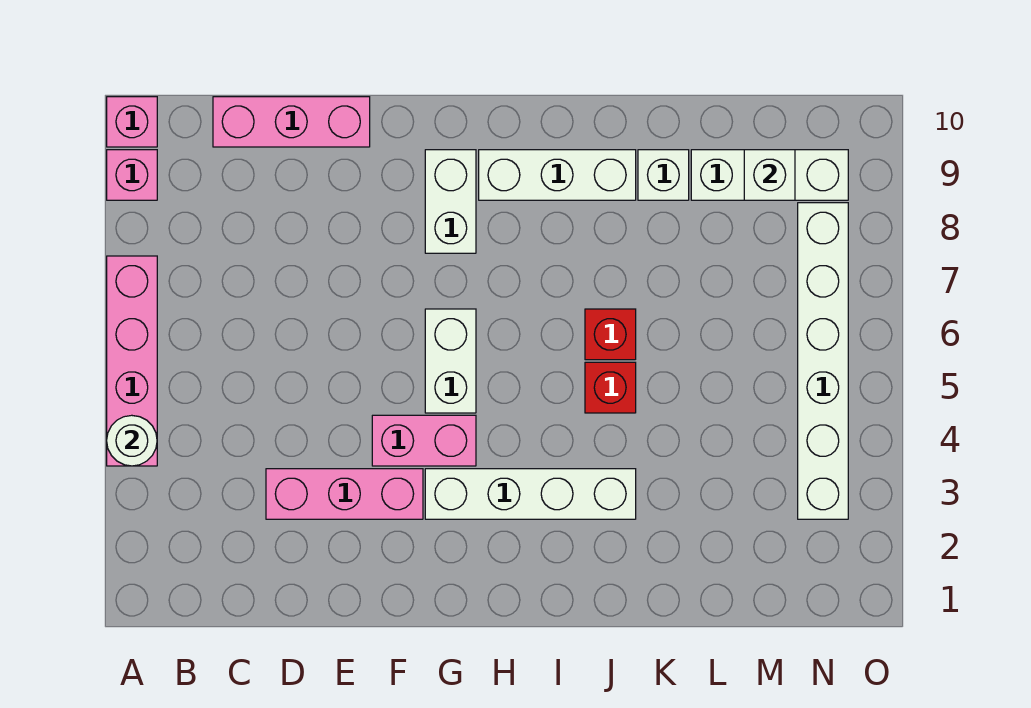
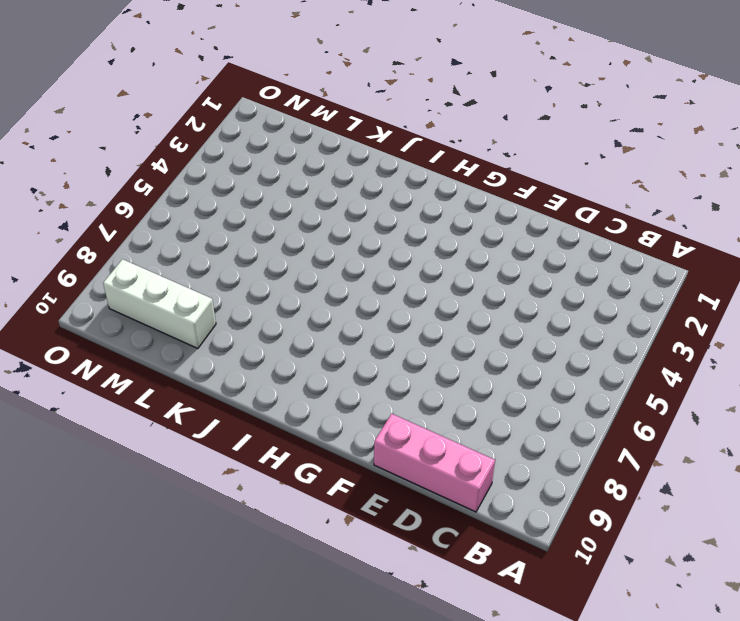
none -> pink brick A4:A7 level 1
none -> pink brick A9 level 1
none -> pink brick A10 level 1

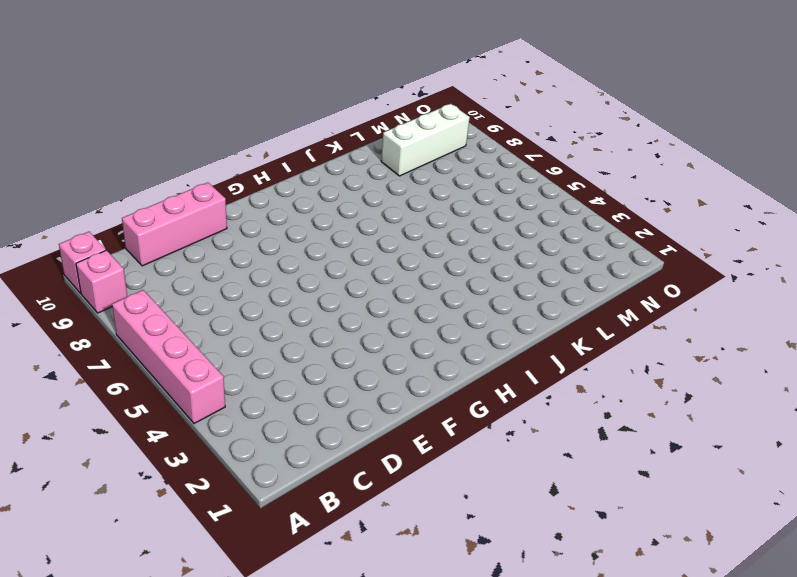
none -> pink brick D3:F3 level 1
none -> pink brick F4:G4 level 1
none -> white brick G3:J3 level 1

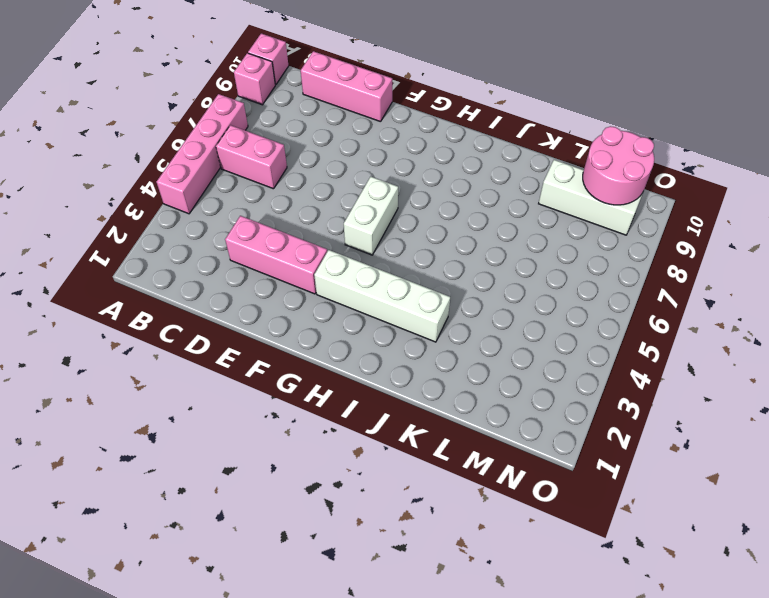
pink brick B6:C6 level 1 -> pink brick F4:G4 level 1
pink round brick M9:N10 level 2 -> white brick M9 level 2
none -> white brick G8:G9 level 1
none -> white brick H9:J9 level 1
none -> red brick J5 level 1

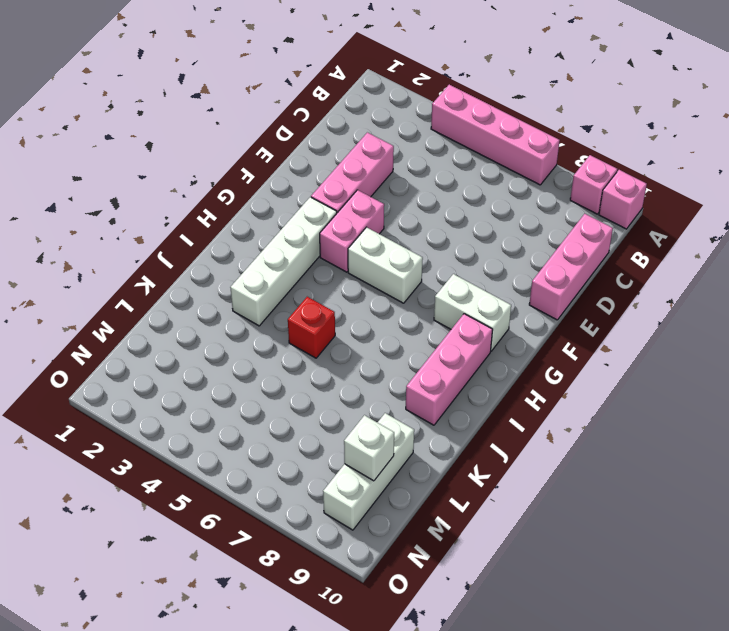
pink brick H9:J9 level 1 -> white brick H9:J9 level 1
none -> red brick J6 level 1
none -> white brick K9 level 1
none -> white brick N3:N8 level 1

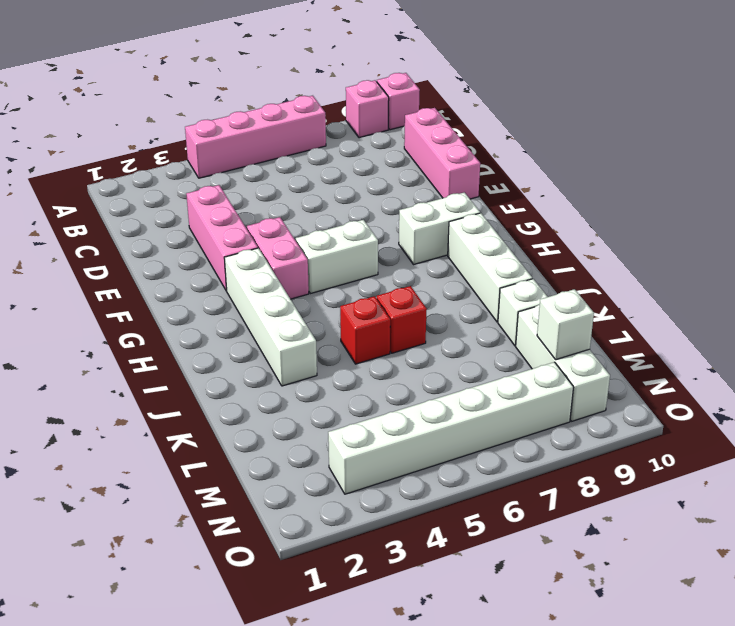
none -> white round brick A4 level 2

